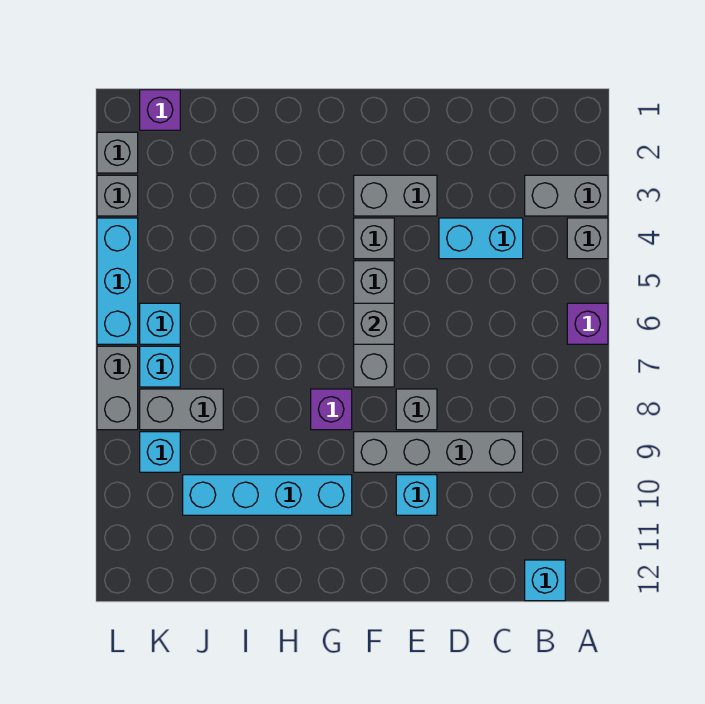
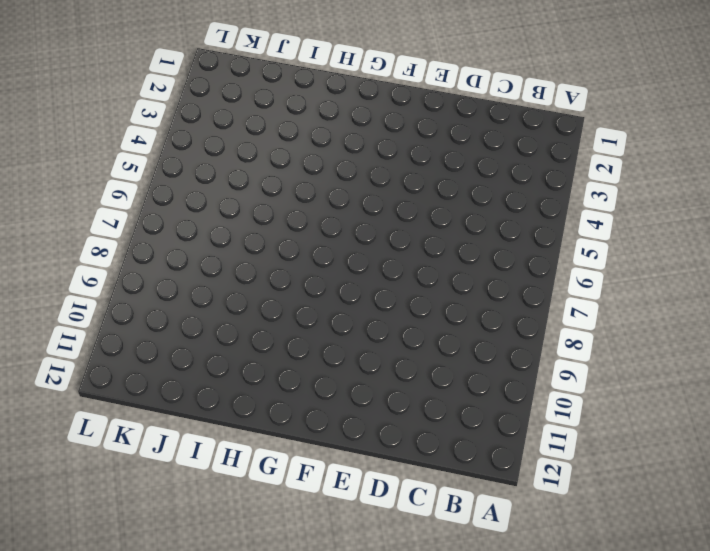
none -> grey brick A3:B3 level 1
none -> grey brick A4 level 1
none -> purple brick A6 level 1

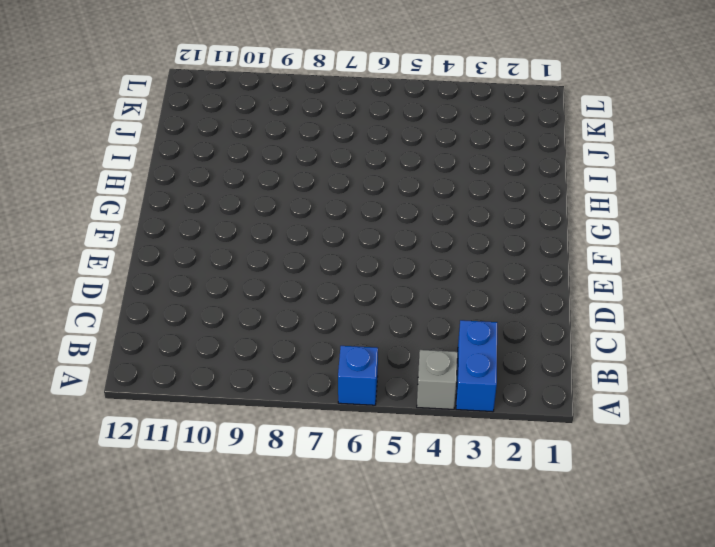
blue brick A3:B3 level 1 -> grey brick A3:B3 level 1
blue brick A6 level 1 -> purple brick A6 level 1
none -> cyan brick B12 level 1
none -> cyan brick C4:D4 level 1
none -> grey brick C9:F9 level 1

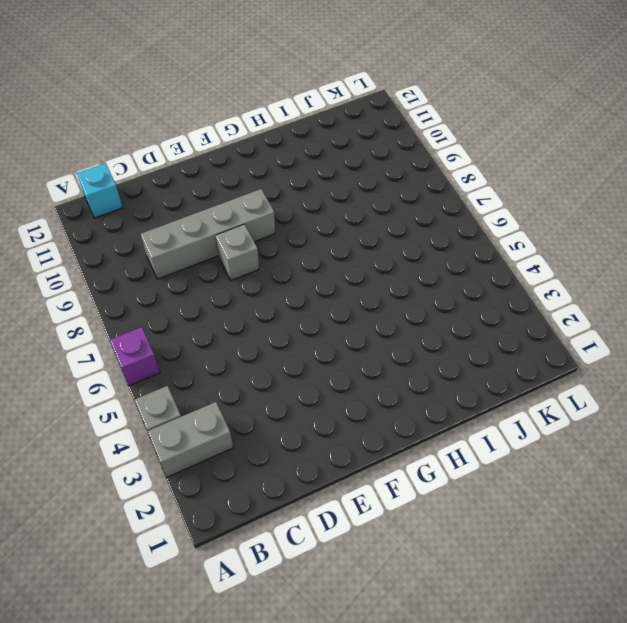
none -> cyan brick C4:D4 level 1
none -> grey brick E3:F3 level 1
none -> cyan brick E10 level 1

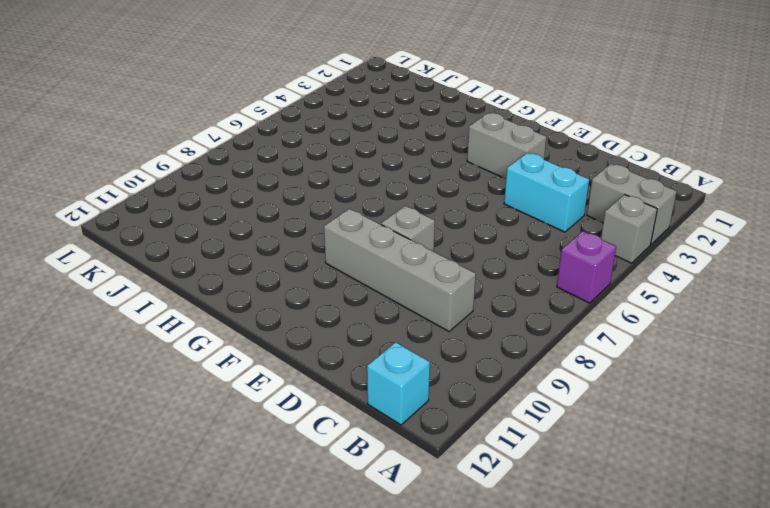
none -> cyan brick E10 level 1
none -> grey brick F4 level 1
none -> grey brick F5:F7 level 1

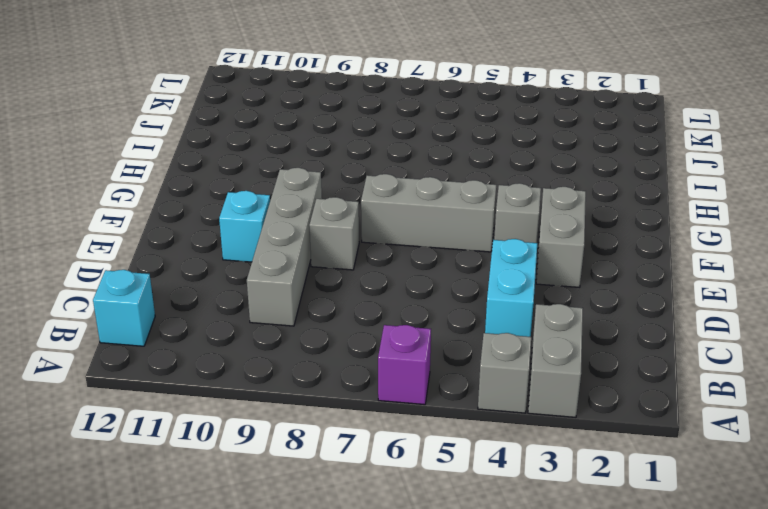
none -> purple brick G8 level 1
none -> cyan brick G10:J10 level 1
none -> grey brick J8:K8 level 1

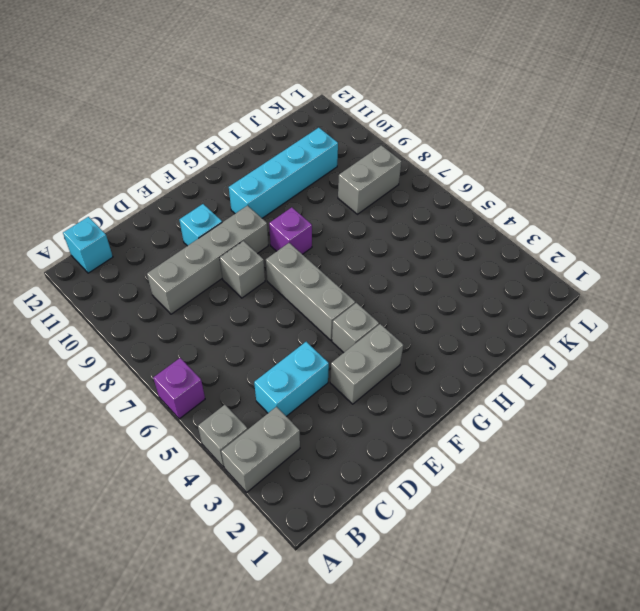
none -> purple brick K1 level 1
none -> cyan brick K6 level 1
none -> cyan brick K7 level 1

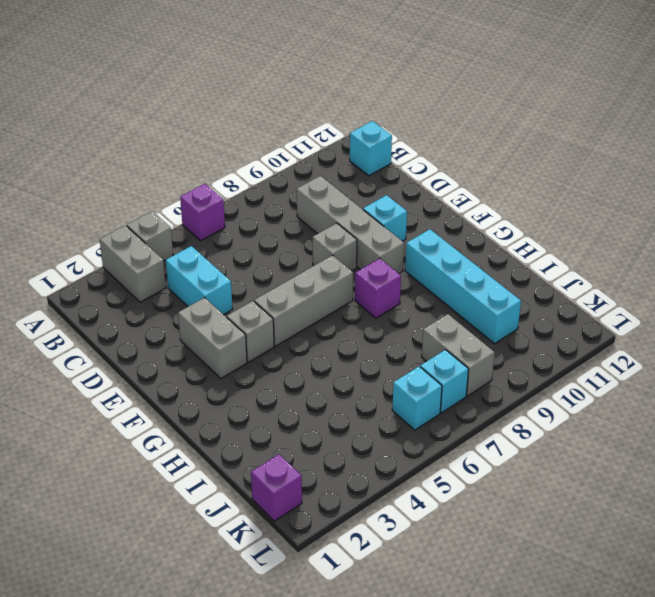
none -> cyan brick K9 level 1
none -> grey brick L2 level 1
none -> grey brick L3 level 1

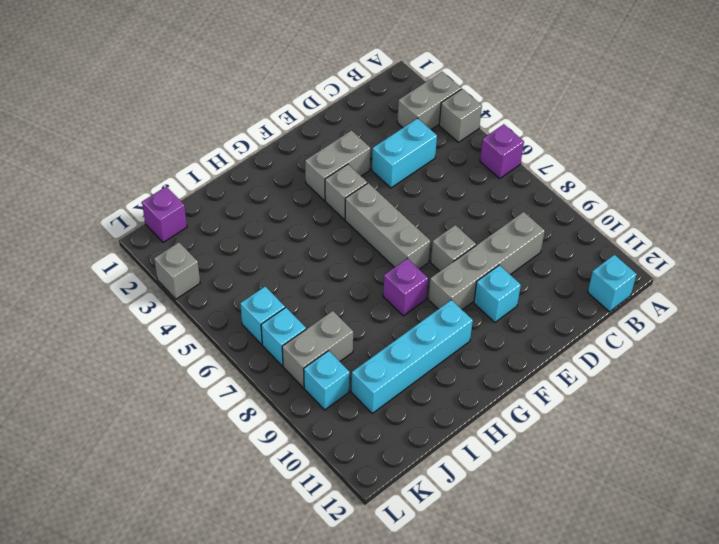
none -> grey brick L2 level 1
none -> cyan brick L4:L6 level 1
none -> grey brick L7:L8 level 1

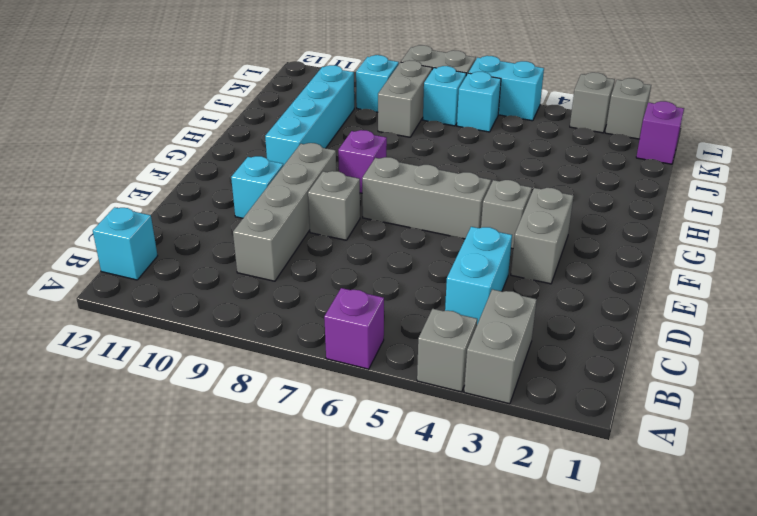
cyan brick L5:L6 level 1 -> cyan brick L4:L6 level 1
none -> grey brick F6 level 2

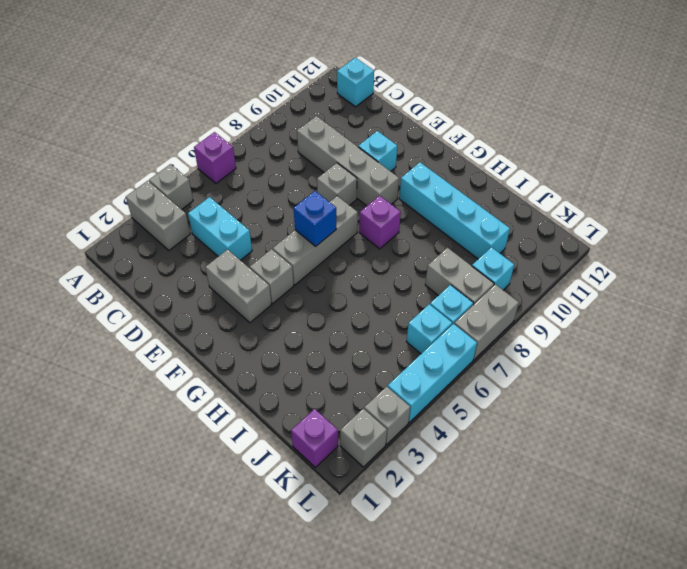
blue brick F6 level 2 -> grey brick F6 level 2

